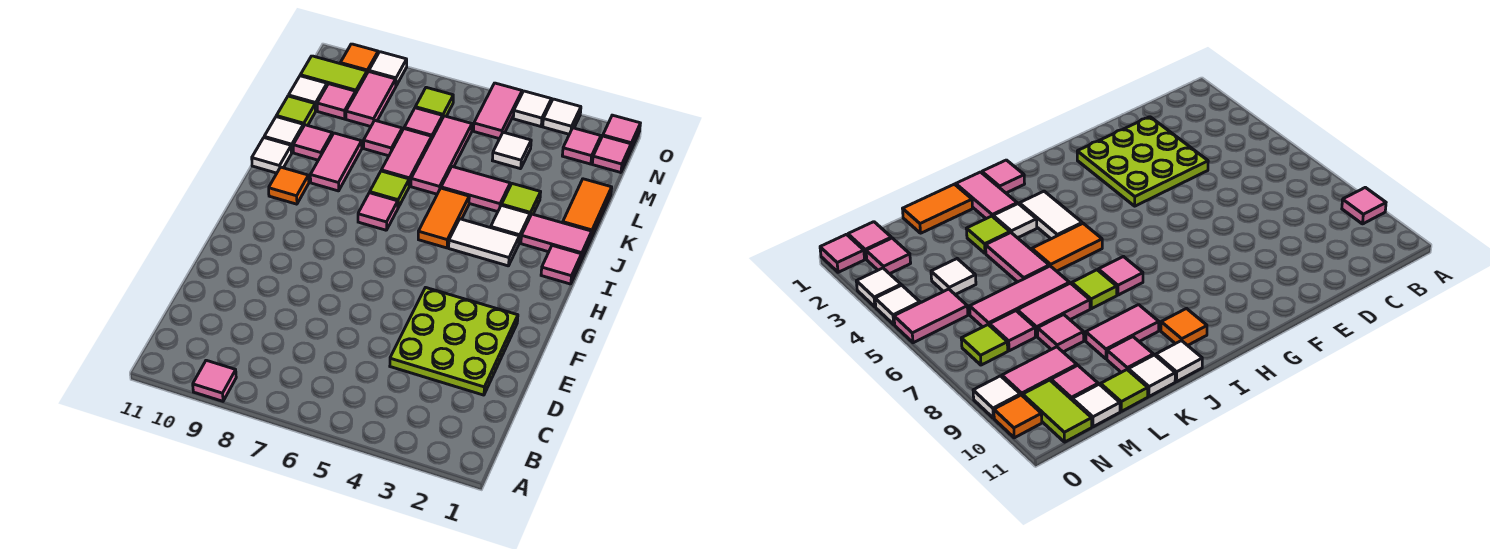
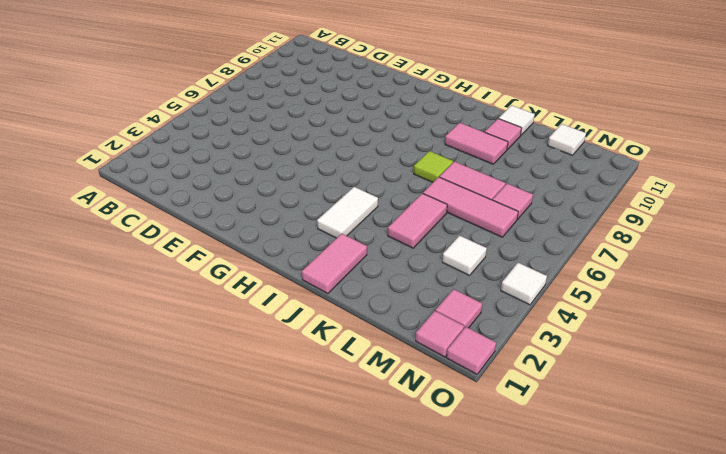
none -> pink tile A9 level 1
none -> lime plate D2:F4 level 1
none -> pink tile I1 level 1
none -> orange tile I5:J5 level 1

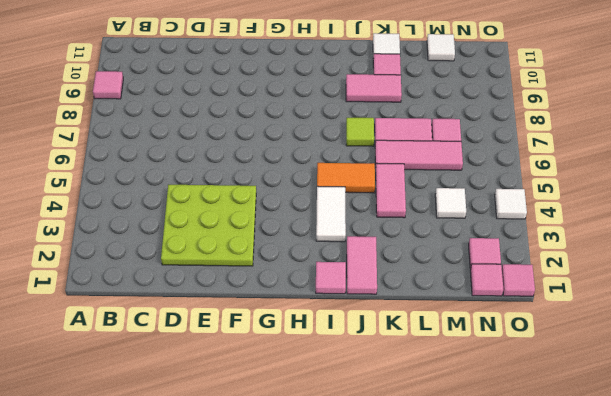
none -> pink tile I7 level 1
none -> orange tile I10 level 1
none -> white tile J3 level 1
none -> white tile J11 level 1

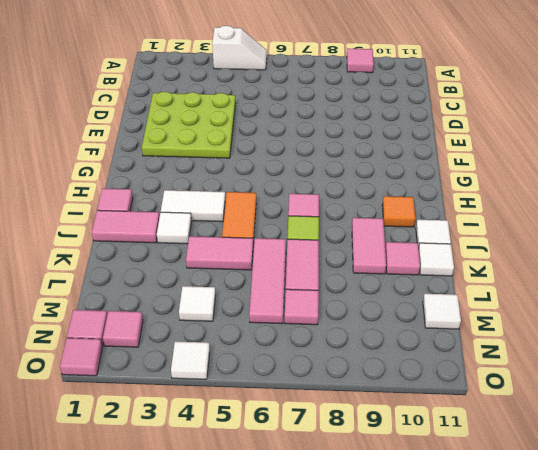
white slope A4:A5 level 1 top 4 -> none
none -> orange tile K1:L1 level 1
none -> lime tile K3 level 1
none -> pink tile L8 level 1
none -> lime tile L11 level 1

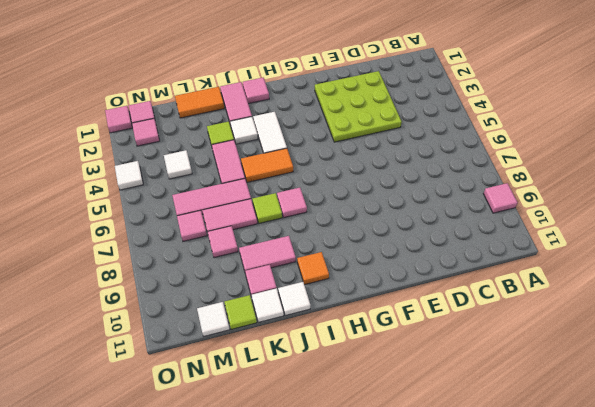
none -> pink tile M9:N9 level 1
none -> pink tile M10 level 1
none -> pink tile N5:O5 level 1
none -> lime tile N7 level 1

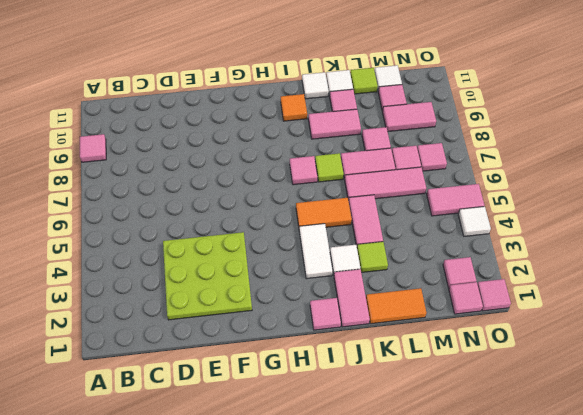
pink tile N7 level 1 -> lime tile N7 level 1
none -> white tile M4 level 1
none -> lime tile N10:N11 level 1
none -> white tile O3 level 1
none -> white tile O9 level 1

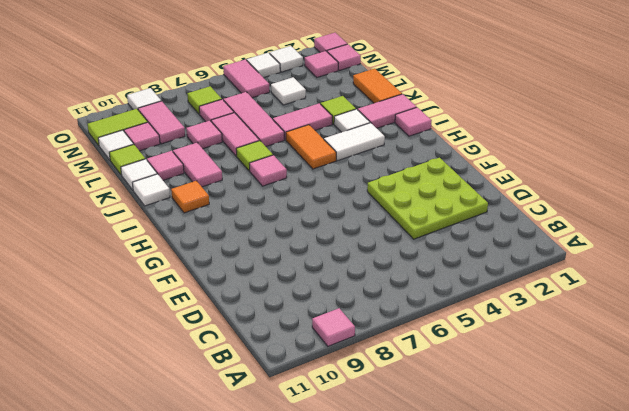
none -> orange tile O10 level 1

